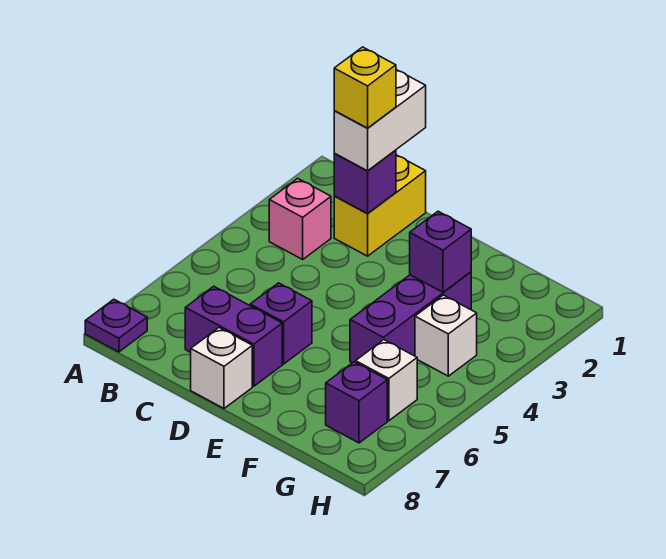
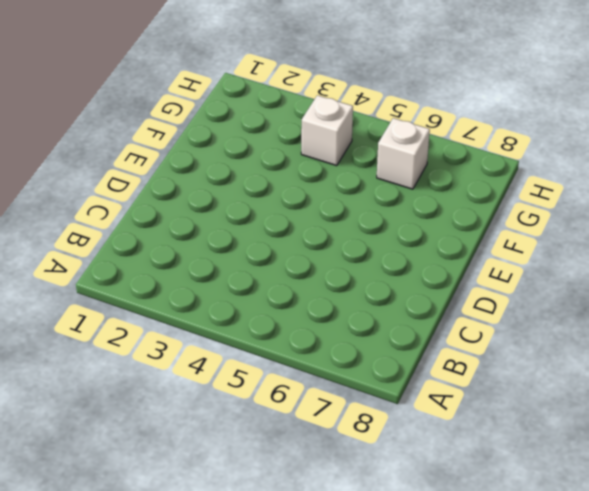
none -> purple plate A8 level 1
none -> pink brick B3 level 1
none -> yellow brick C1:C2 level 1

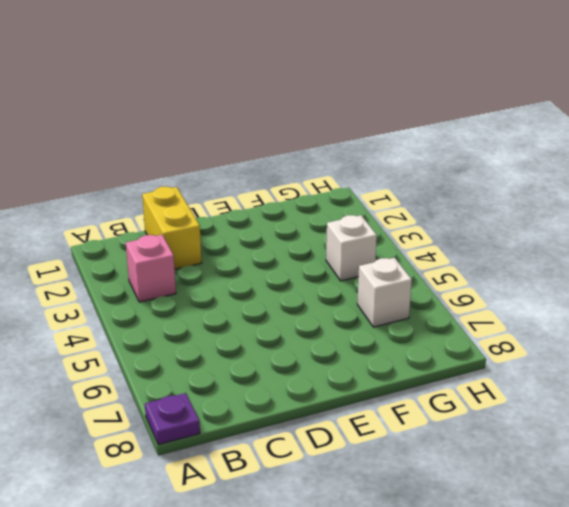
none -> purple brick C7:D7 level 1
none -> purple brick D6 level 1
none -> white brick D8 level 1

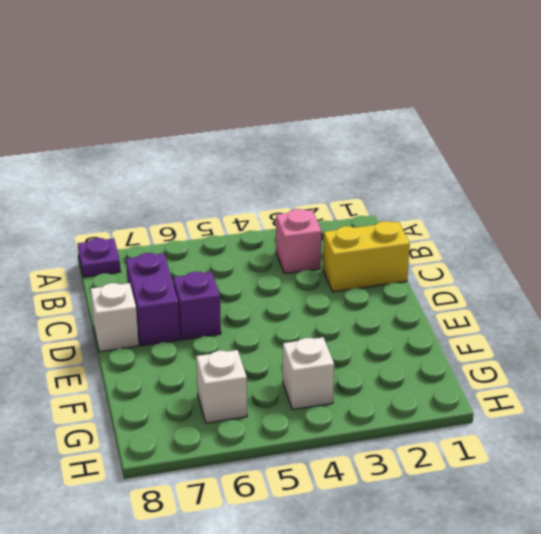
none -> purple brick F3:F5 level 1
none -> purple brick G7 level 1
none -> purple brick C2 level 2

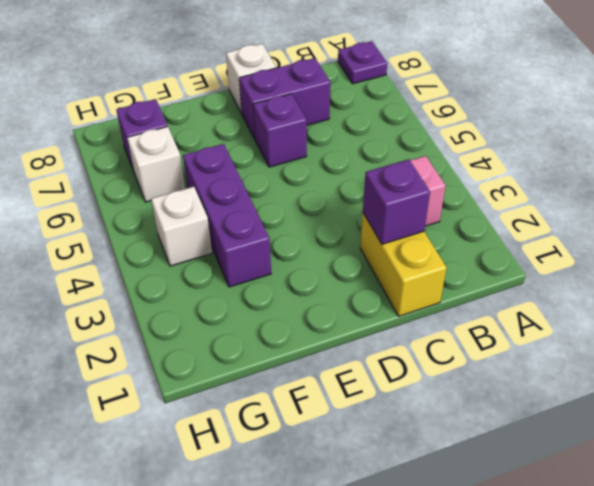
none -> purple brick F3 level 2
none -> white brick C1:C2 level 3
none -> yellow brick C2 level 4

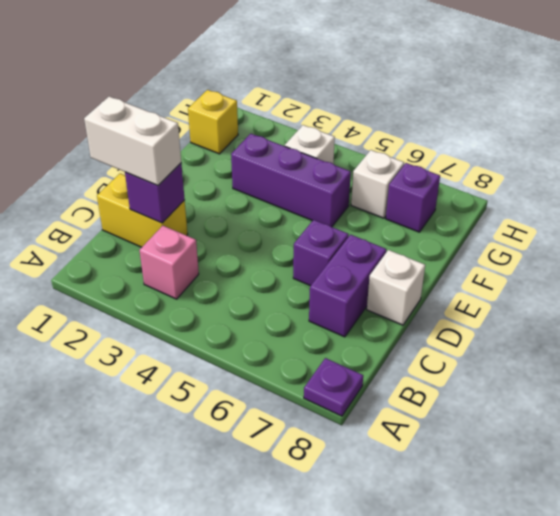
yellow brick G1 level 1 -> yellow brick C2 level 4
none -> purple brick F3 level 2

